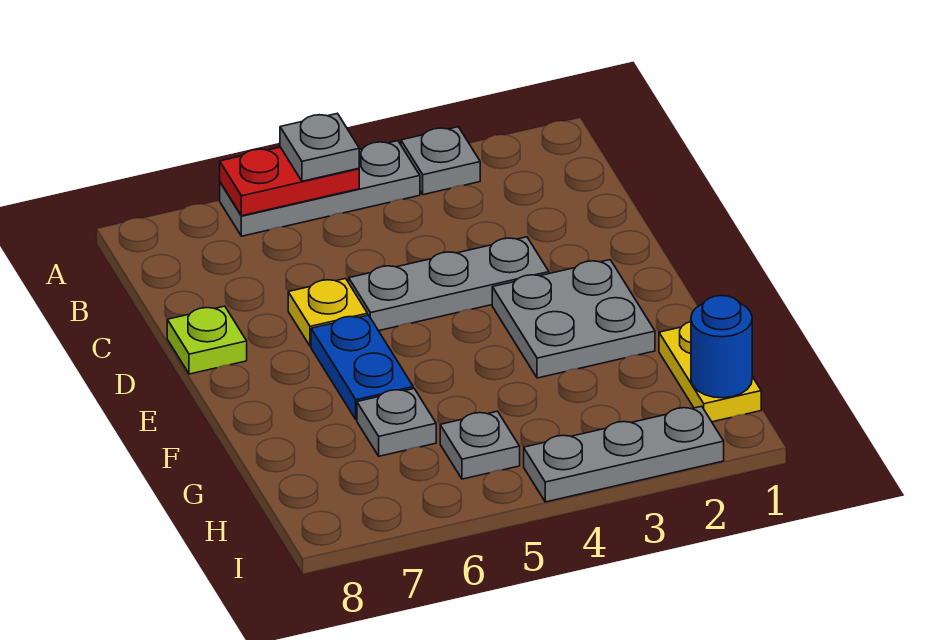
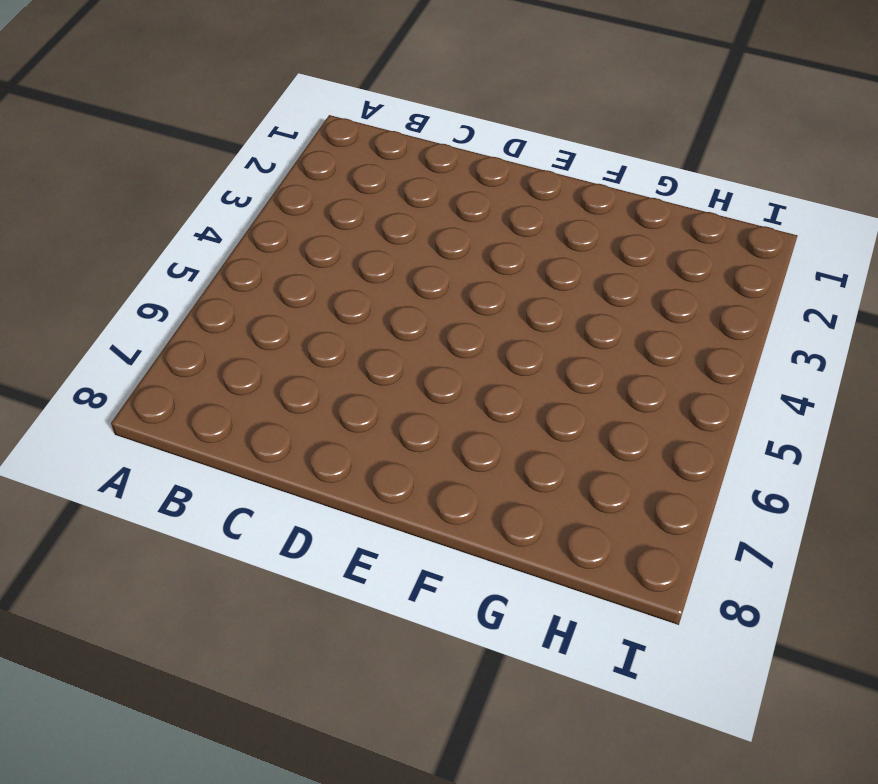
none -> grey plate A3 level 1
none -> grey plate A4:A6 level 1
none -> grey plate D3:D5 level 1

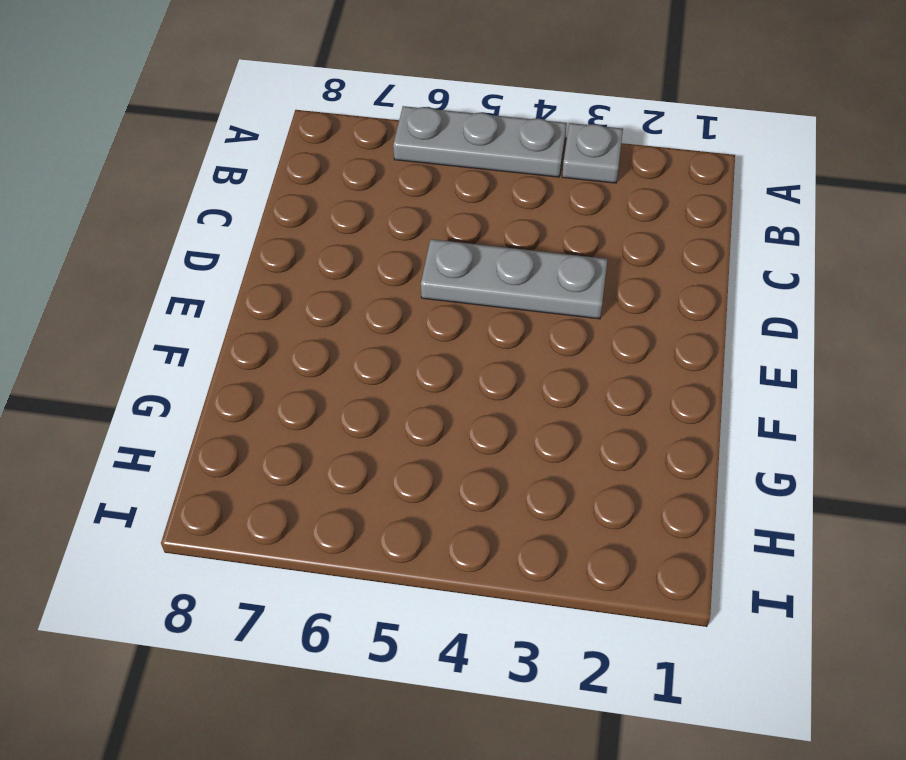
none -> yellow plate D6 level 1
none -> lime plate D8 level 1
none -> grey plate E2:F3 level 1

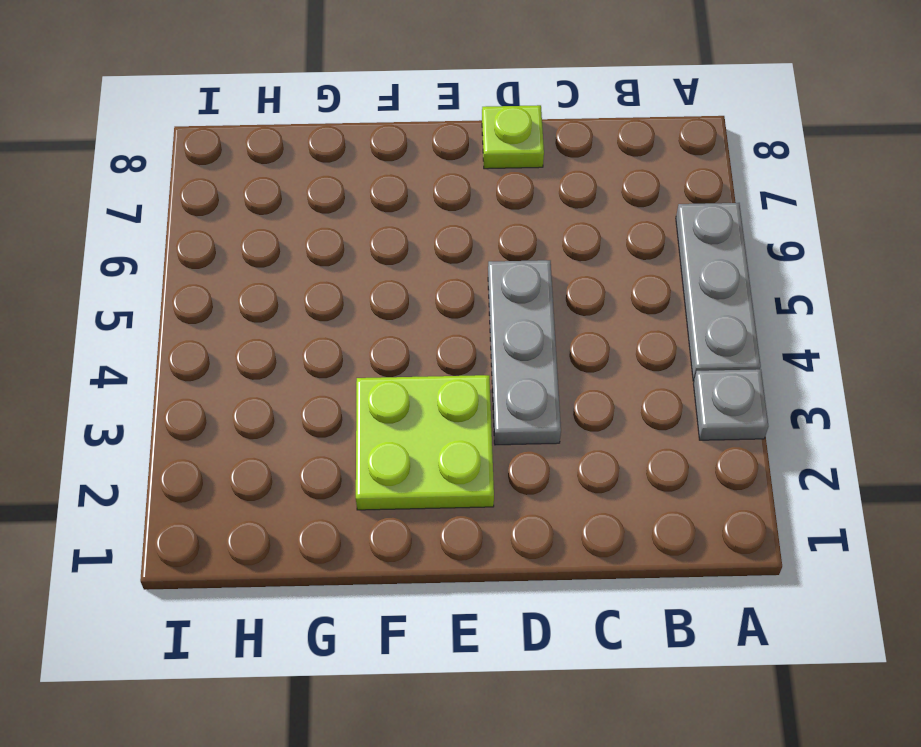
lime plate E2:F3 level 1 -> grey plate E2:F3 level 1
none -> yellow plate D6 level 1
none -> blue plate E6:F6 level 1
none -> yellow plate G1:H1 level 1

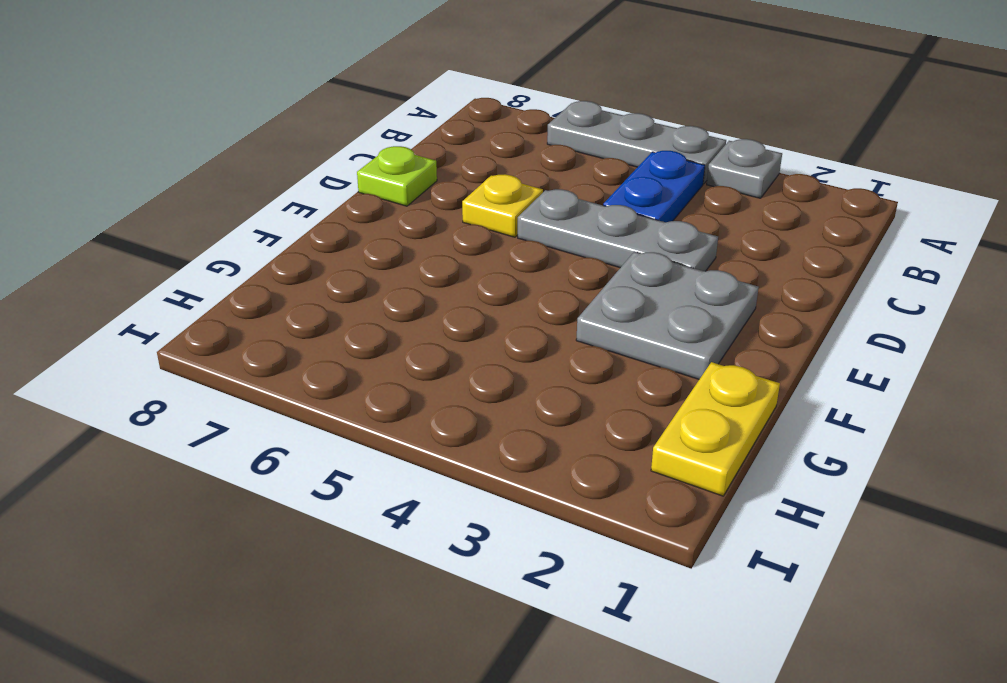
blue plate B4:C4 level 1 -> blue plate E6:F6 level 1
none -> grey plate G6 level 1
none -> grey plate H5 level 1
none -> grey plate I2:I4 level 1

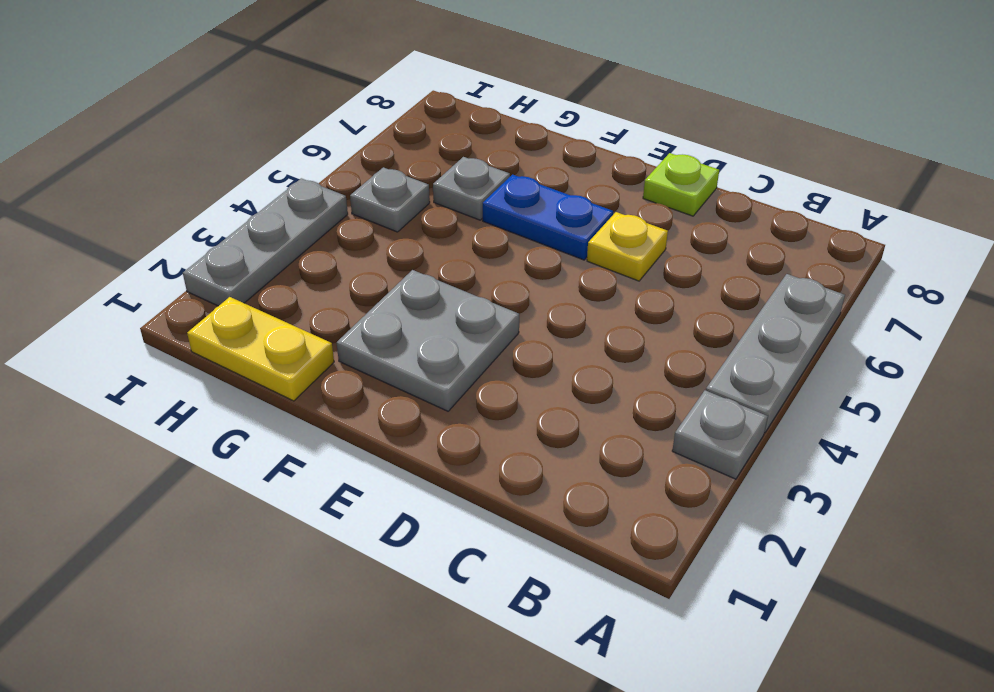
none -> grey plate D3:D5 level 1
none -> red plate A5:A6 level 2
none -> blue round brick H1 level 2

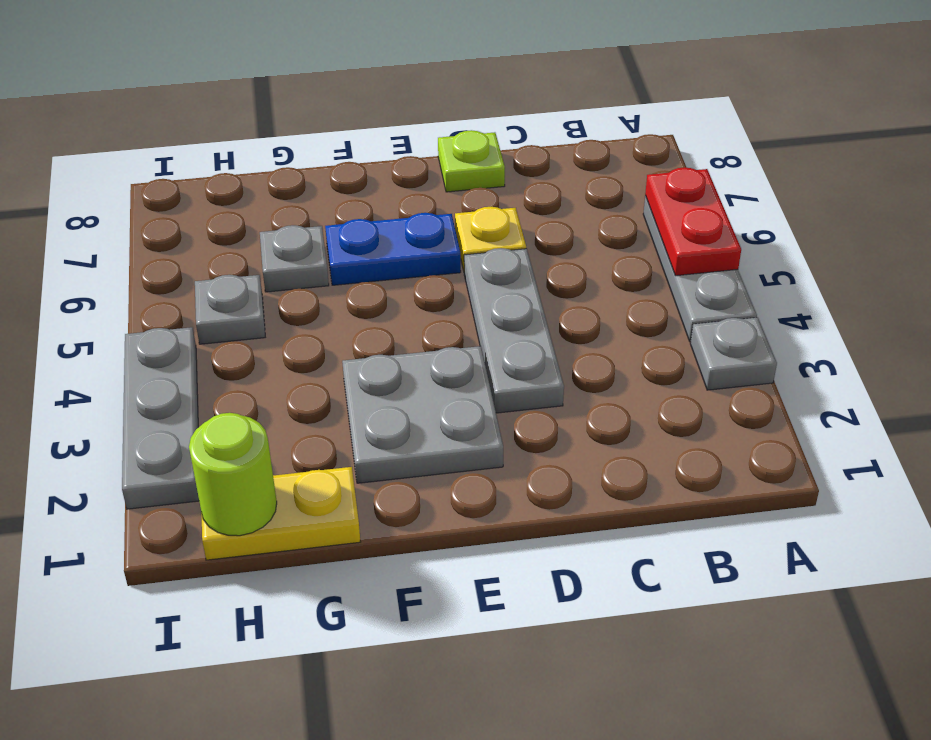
lime round brick H1 level 2 -> blue round brick H1 level 2
none -> grey plate A5 level 3

